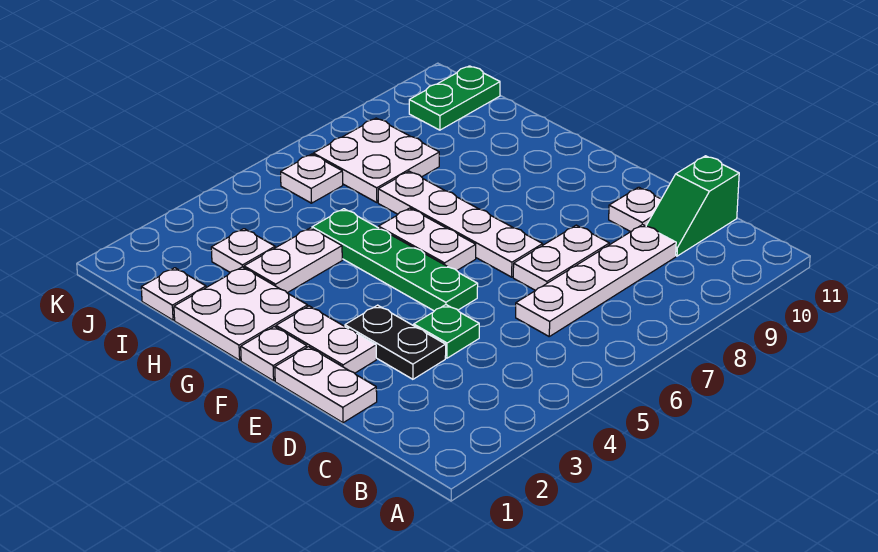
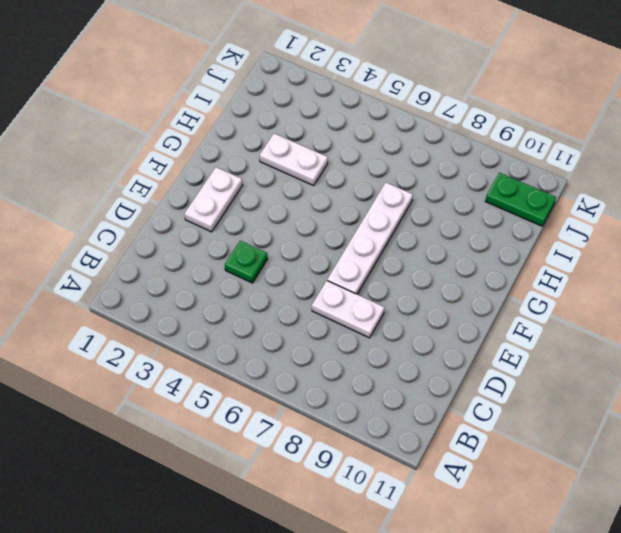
none -> white plate C6:C9 level 1
none -> green slope C10:C11 level 1 top 11
none -> white plate D1:E1 level 1

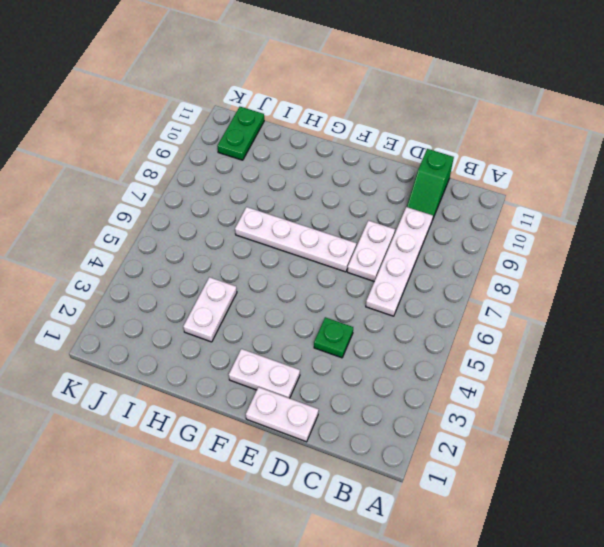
none -> black plate D3:E3 level 1
none -> white plate D10 level 1
none -> green plate E5:H5 level 1

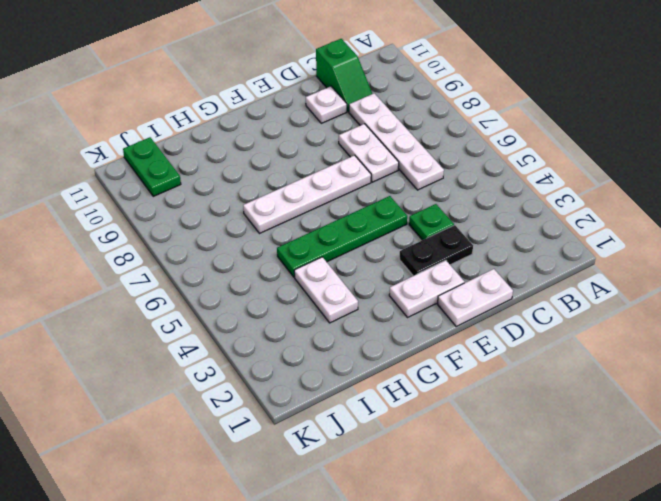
none -> white plate F1 level 1
none -> white plate F6:G6 level 1
none -> white plate G1:H2 level 1

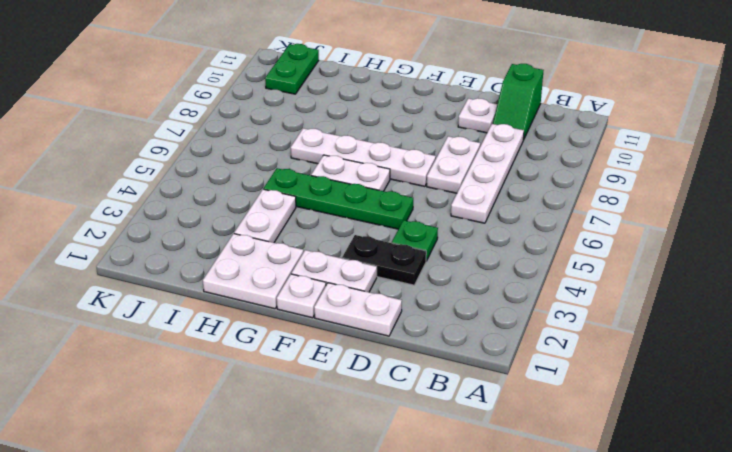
none -> white plate I1 level 1
none -> white plate I3 level 1
none -> white plate I7:J8 level 1

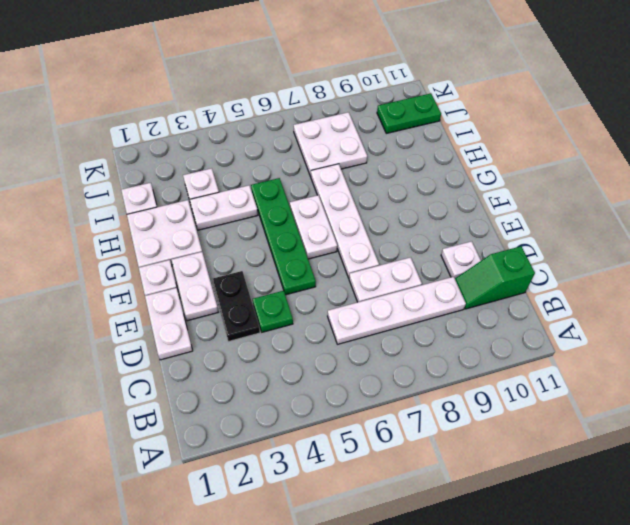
none -> white plate J6 level 1

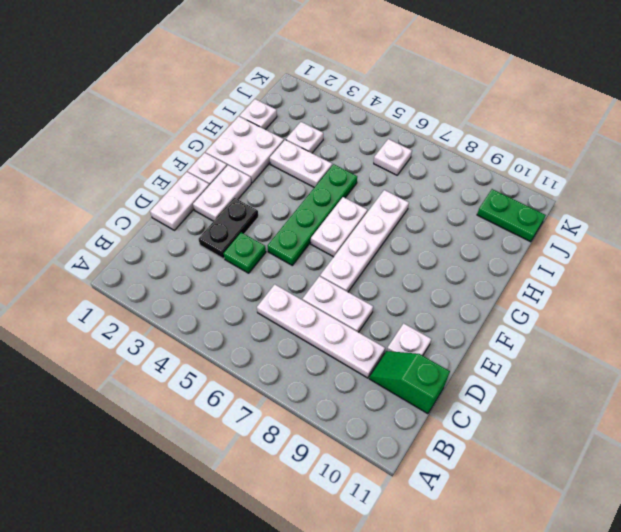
none -> white plate I7:J8 level 1

